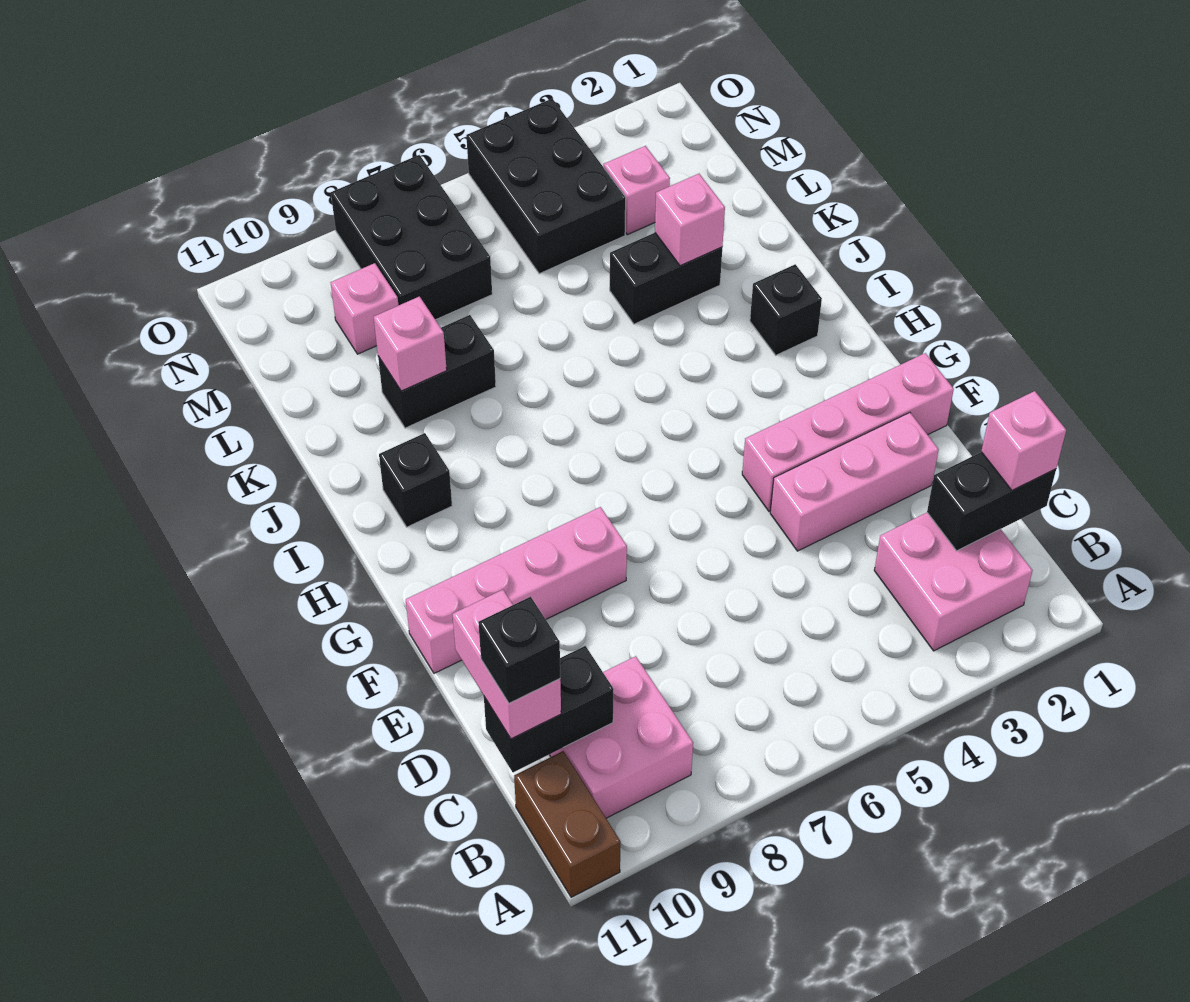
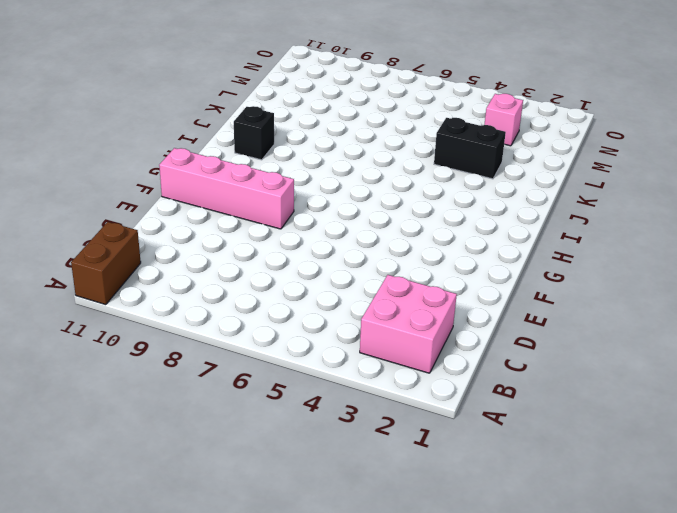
none -> pink brick B9:C10 level 1
none -> pink brick E2:E4 level 1
none -> pink brick F1:F4 level 1

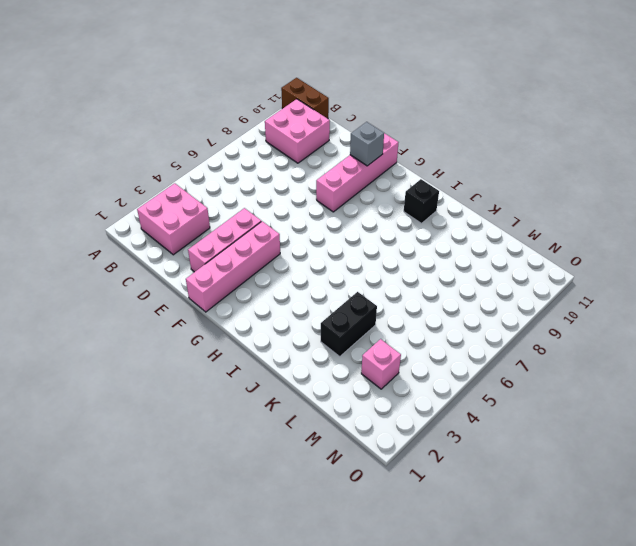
grey brick F10 level 2 -> none
none -> black brick I2 level 1
none -> black brick K8:K9 level 1
none -> black brick M4:O5 level 1

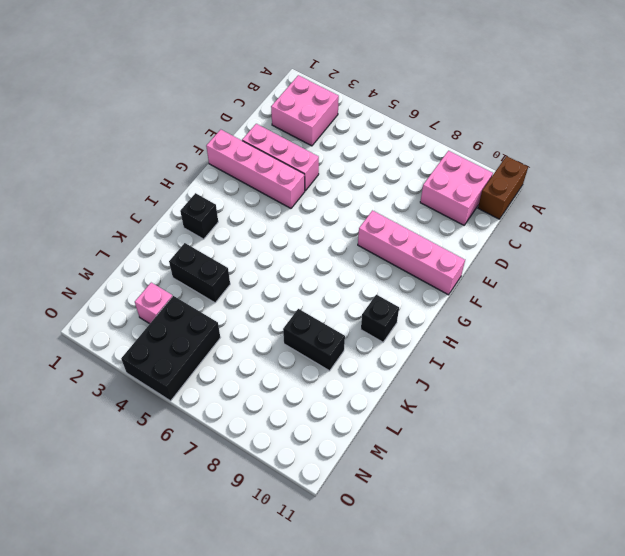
none -> black brick M7:O8 level 1
none -> pink brick M9 level 1
none -> black brick C1:C2 level 2

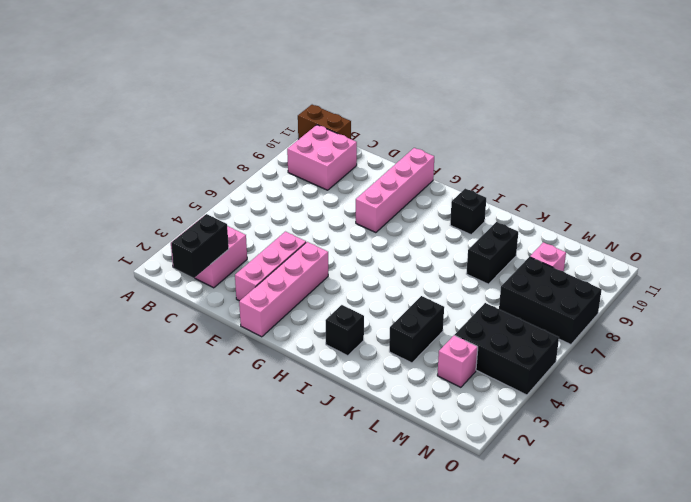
none -> black brick C10:C11 level 2
none -> pink brick K3 level 2
none -> pink brick K9 level 2

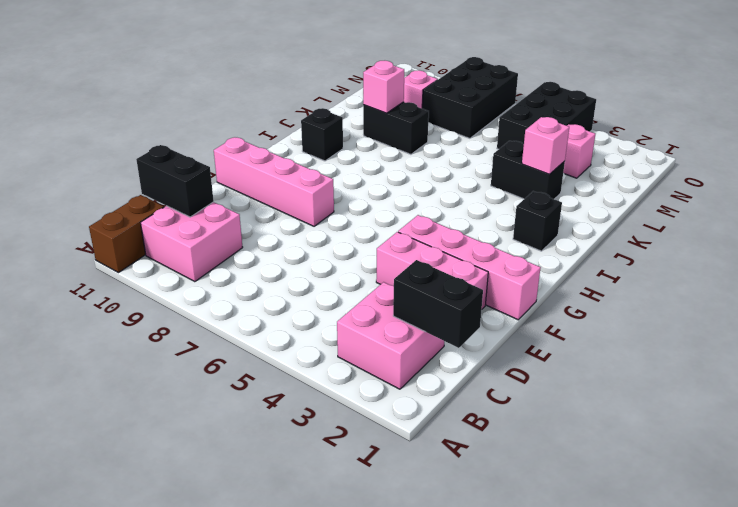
none -> pink brick C1 level 3
none -> pink brick C11:D11 level 3
none -> black brick C11 level 4

